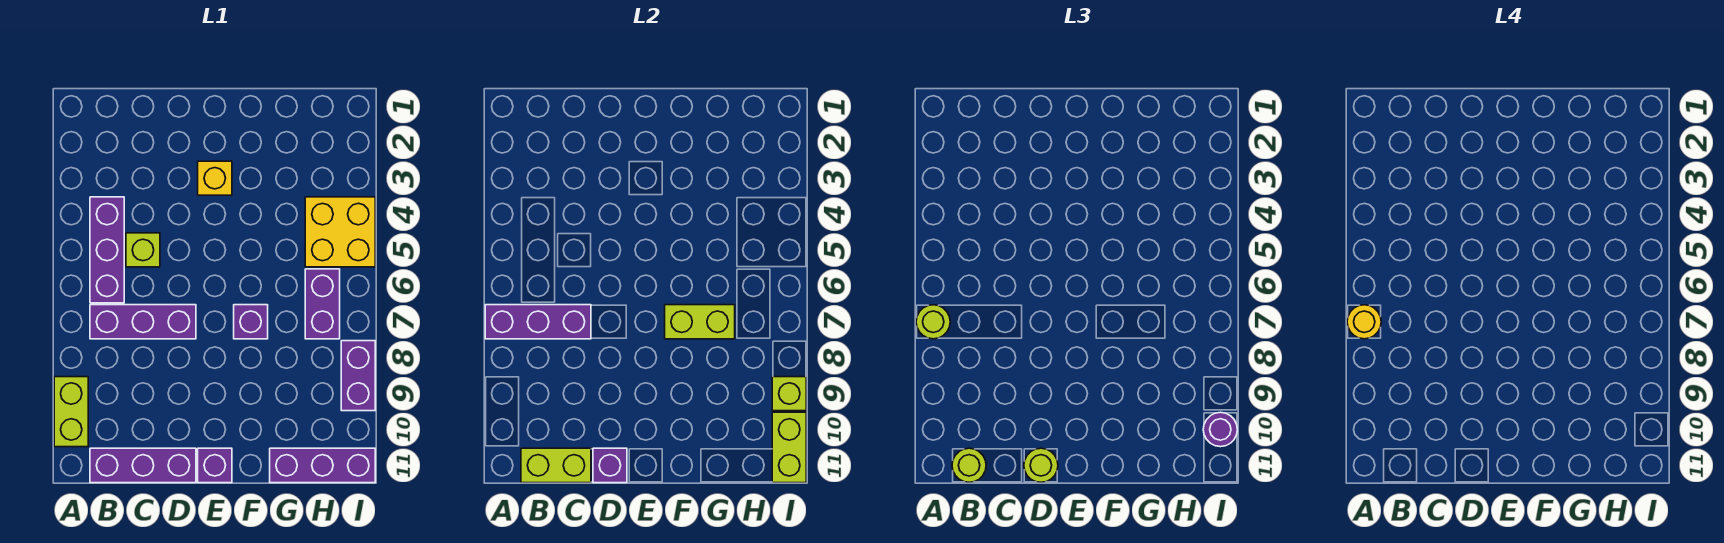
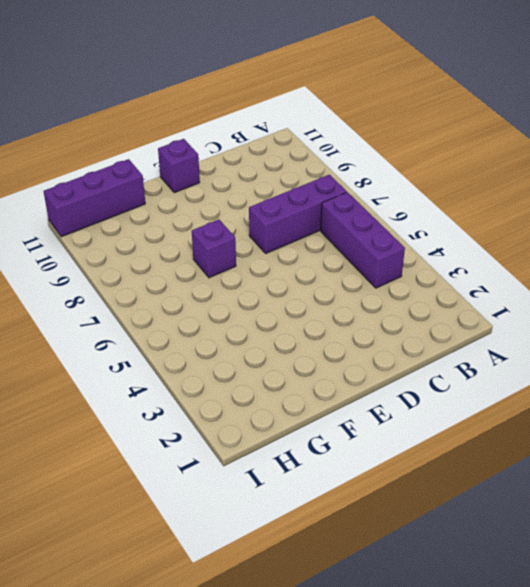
none -> lime brick A9:A10 level 1
none -> purple brick B11:D11 level 1
none -> lime brick C5 level 1

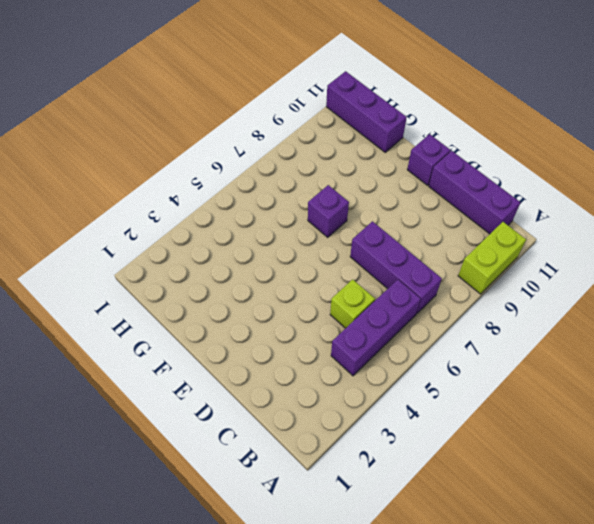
none -> yellow brick E3 level 1
none -> yellow brick H4:I5 level 1
none -> purple brick H6:H7 level 1

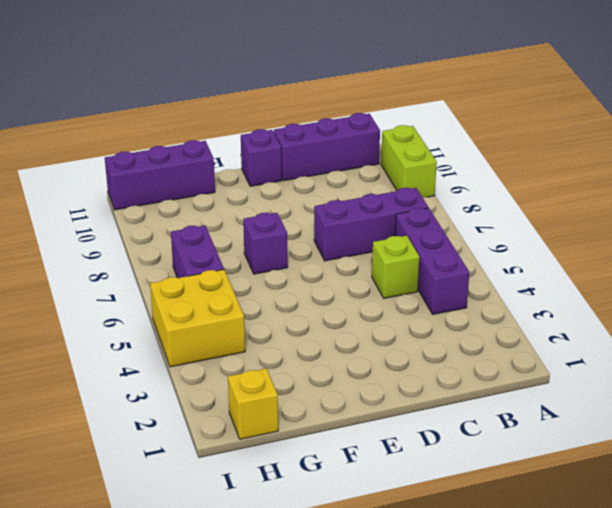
yellow brick H1 level 1 -> yellow brick E3 level 1
none -> purple brick I8:I9 level 1
none -> purple brick A7:C7 level 2
none -> lime brick B11:C11 level 2

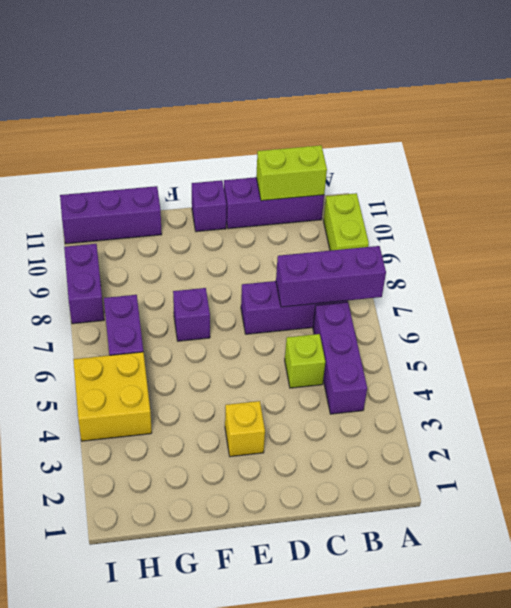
none -> purple brick D11 level 2
none -> lime brick F7:G7 level 2
none -> lime brick I9 level 2

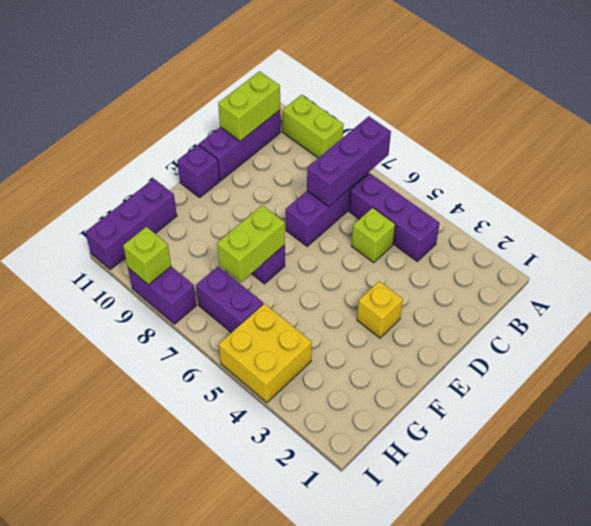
none -> purple brick D11 level 2
none -> lime brick I10:I11 level 2
none -> lime round brick A7 level 3

